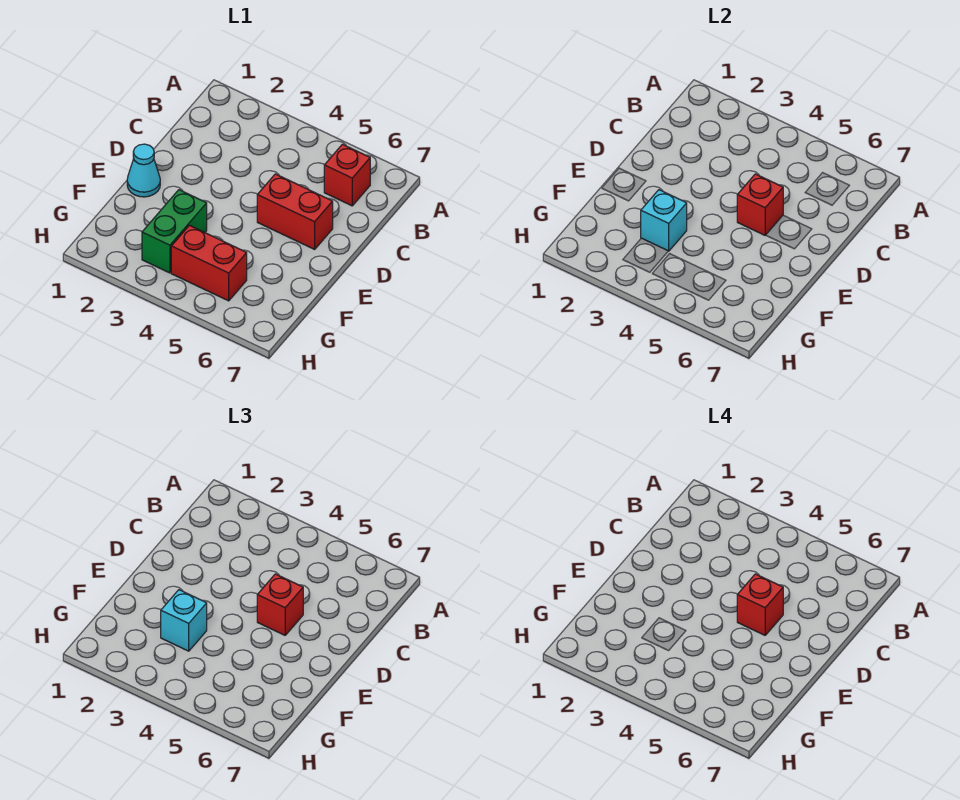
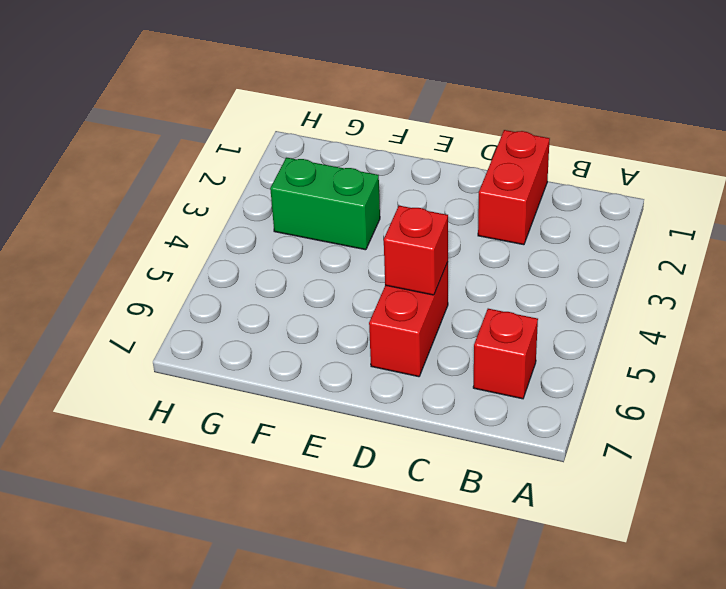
red brick C1:C2 level 1 -> red brick G4:G5 level 1
none -> cyan cone E1 level 1
none -> cyan brick F3 level 2

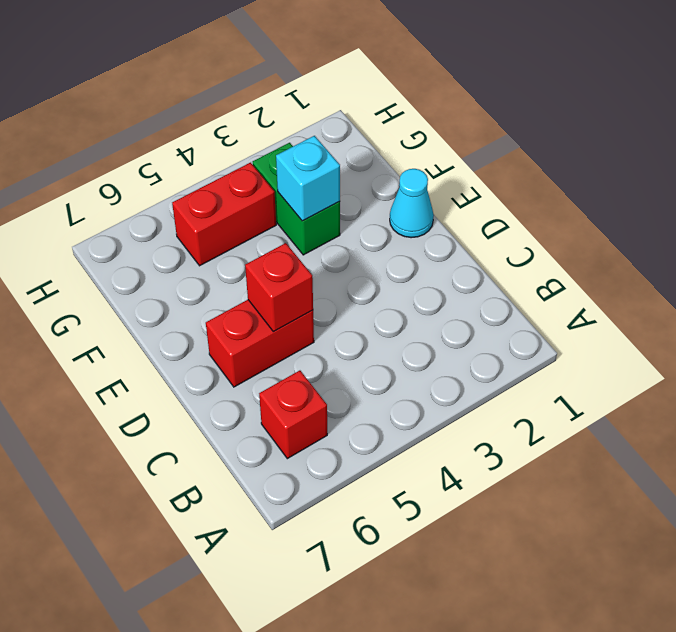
none -> red brick D5 level 3
none -> cyan brick F3 level 3

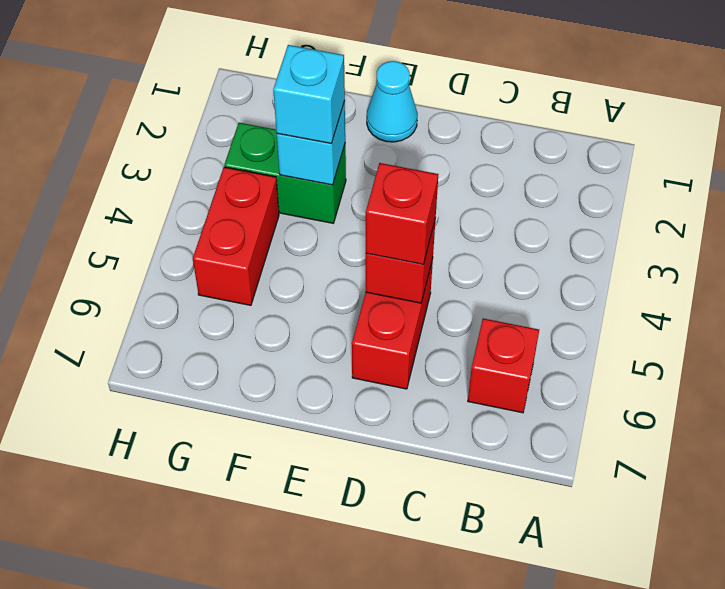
none -> red brick D5 level 4

